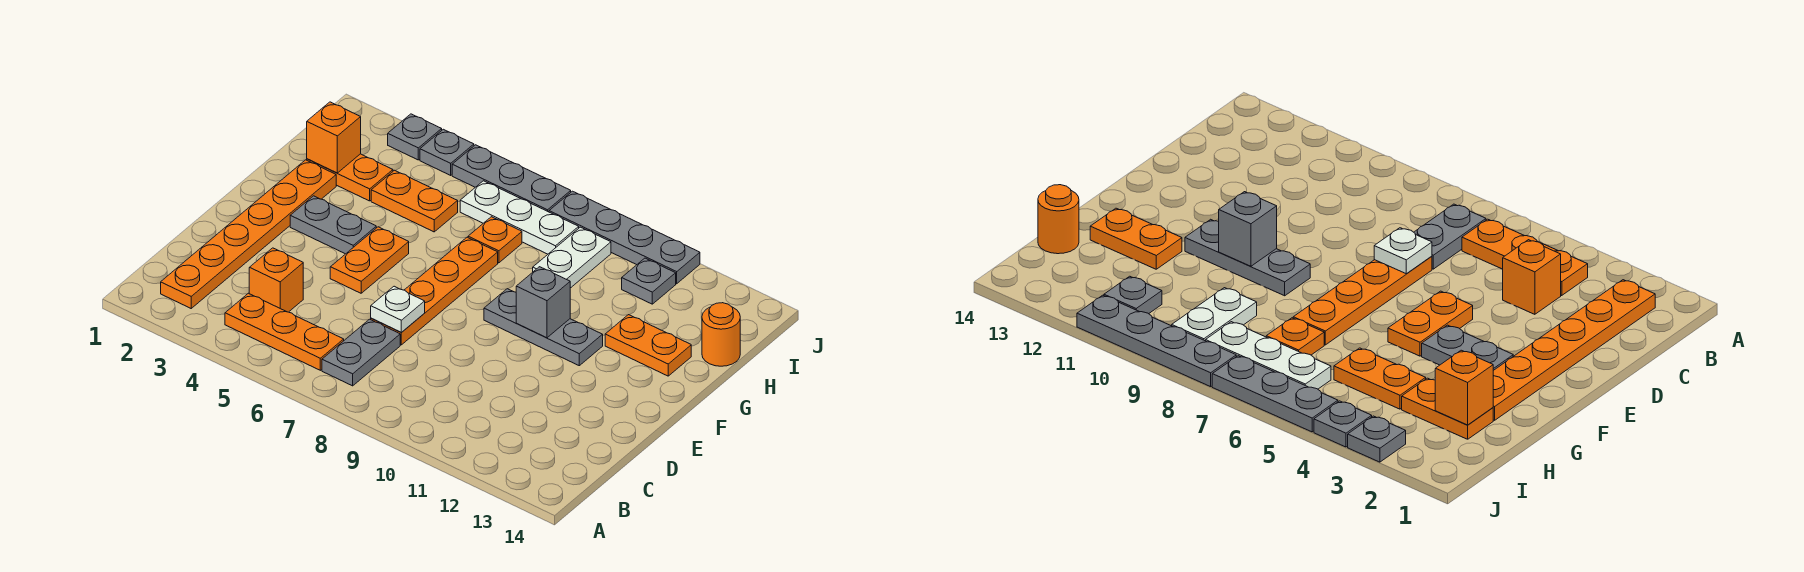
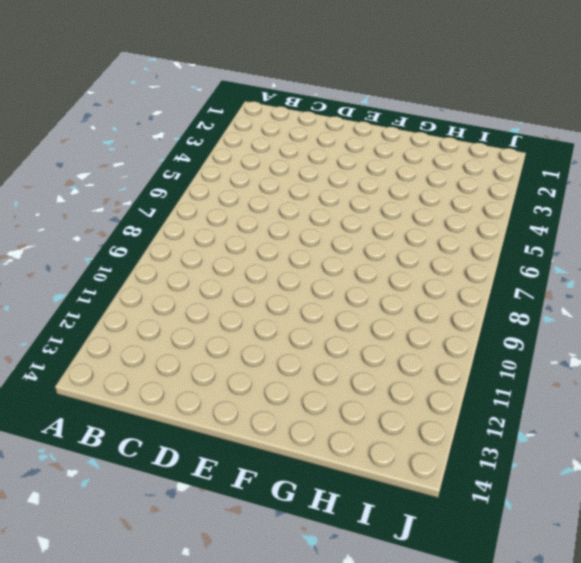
none -> orange plate B2:G2 level 1
none -> orange plate B4:B6 level 1
none -> grey plate B7:C7 level 1

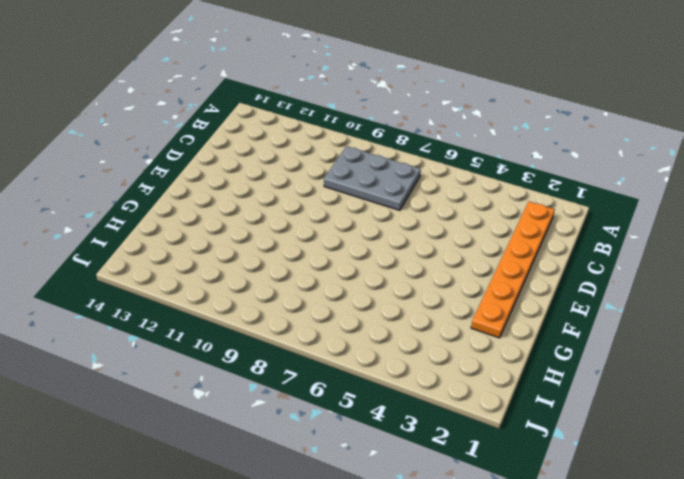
grey plate B7:C9 level 1 -> grey plate B7:C7 level 1
none -> orange plate B4:B6 level 1
none -> orange brick C4 level 1
none -> orange plate D7:G7 level 1

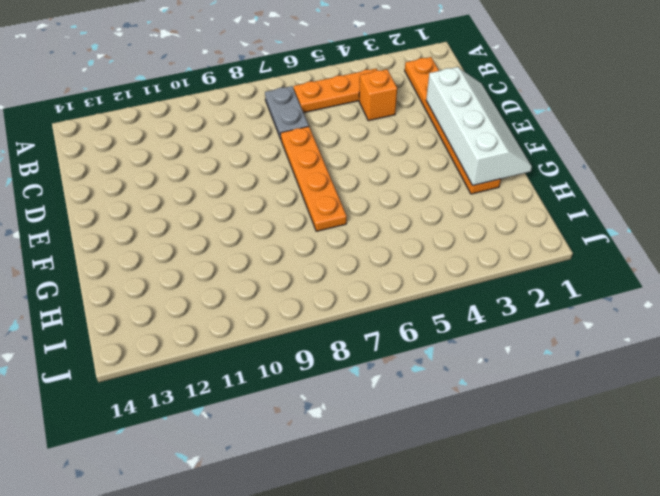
white slope D1:G2 level 2 top 2 -> none
none -> orange plate E5:F5 level 1
none -> grey plate F3:F4 level 1
none -> grey plate F9:F11 level 1

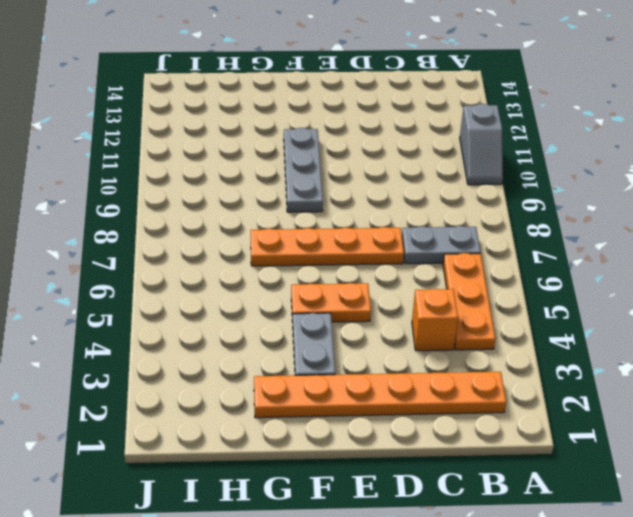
grey slope A10:A11 level 1 top 11 -> none
none -> orange plate G12:G13 level 1
none -> orange plate H2:H3 level 1
none -> orange plate H4:H5 level 1

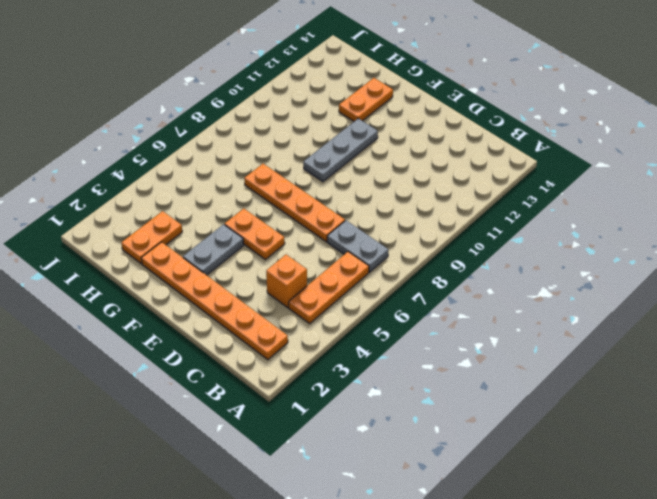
none -> orange plate H4:H5 level 1
none -> orange plate H7 level 1
none -> white plate H9:I9 level 1

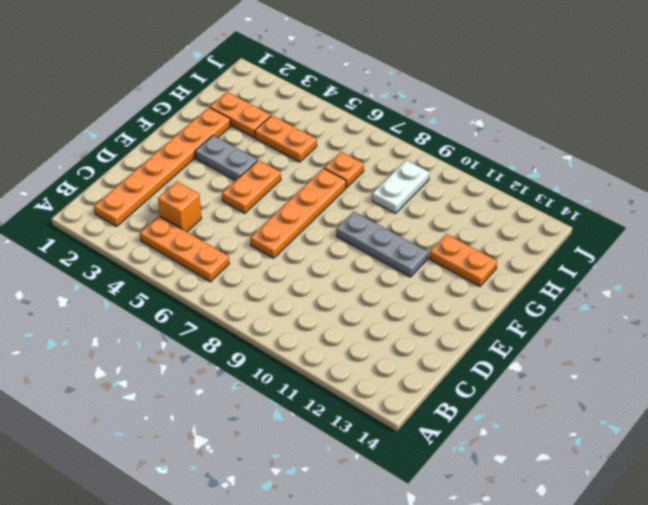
none -> grey plate B7:C7 level 1
none -> orange round brick H14 level 1
none -> white plate I6:I8 level 1

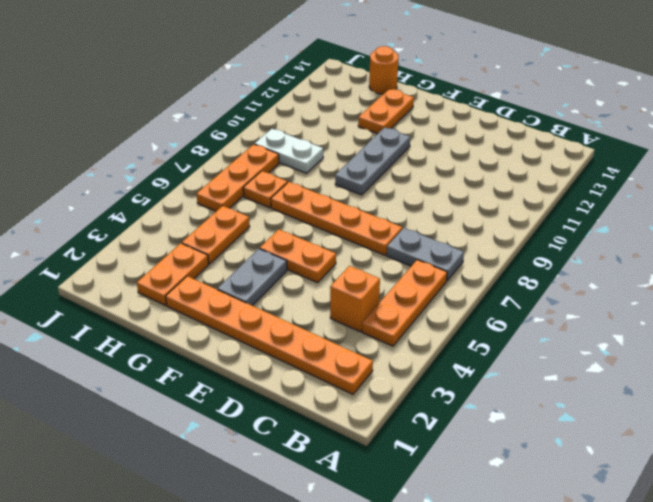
orange plate I6:I8 level 1 -> white plate I6:I8 level 1
none -> grey plate I11 level 1
none -> grey plate J3 level 1
none -> grey plate J4 level 1

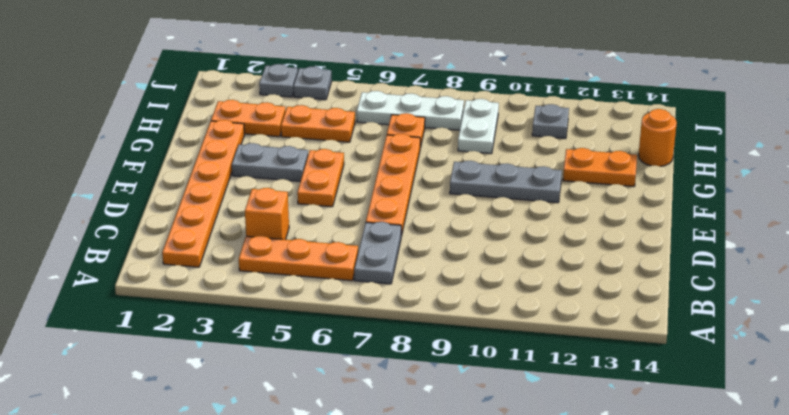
none -> grey plate J5:J7 level 1
none -> grey plate J8:J11 level 1
none -> white plate D7 level 2

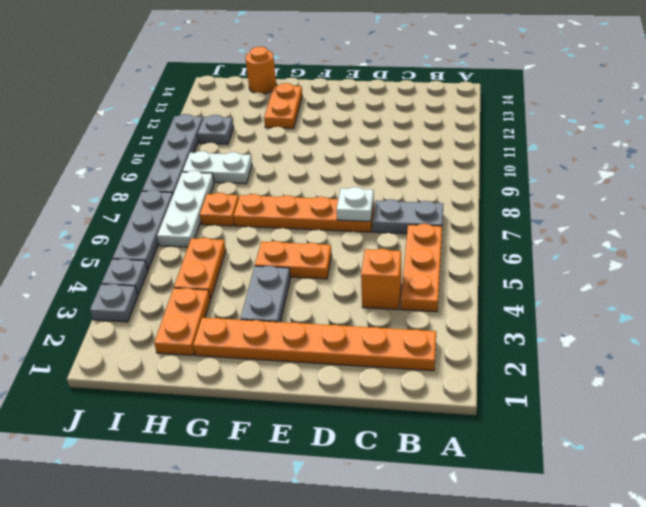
none -> grey plate F9:F11 level 1
none -> grey brick F10 level 2
none -> orange brick H2 level 2

